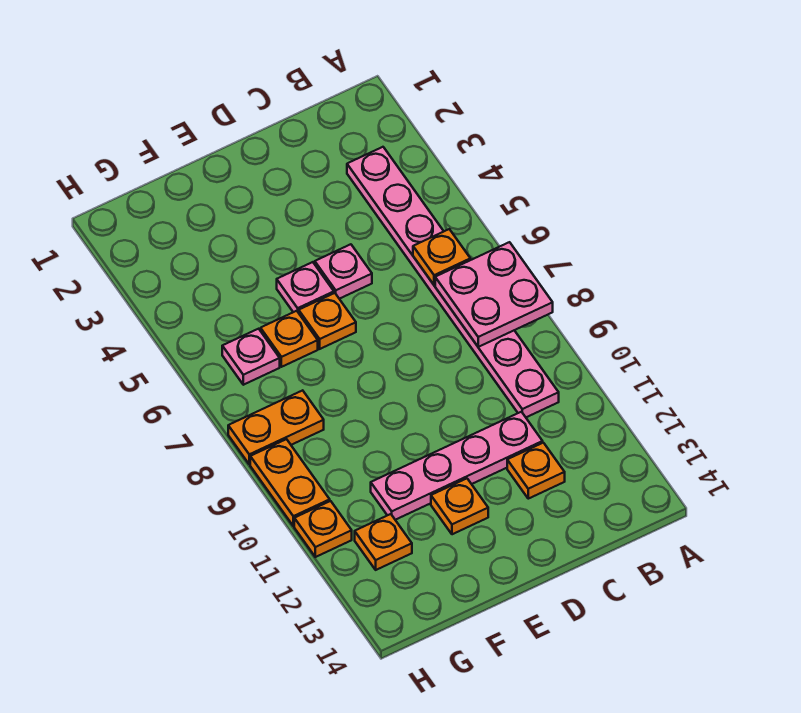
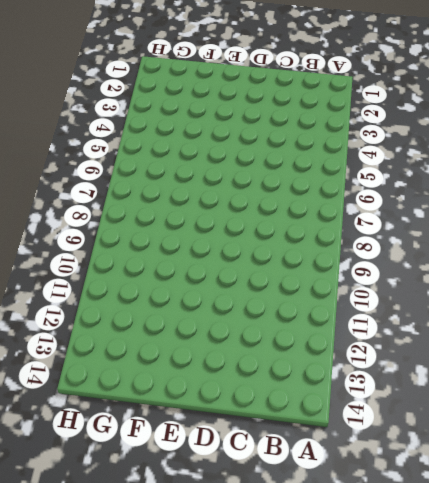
none -> pink plate B3:B10 level 1
none -> pink plate C11:F11 level 1
none -> orange plate C12 level 1

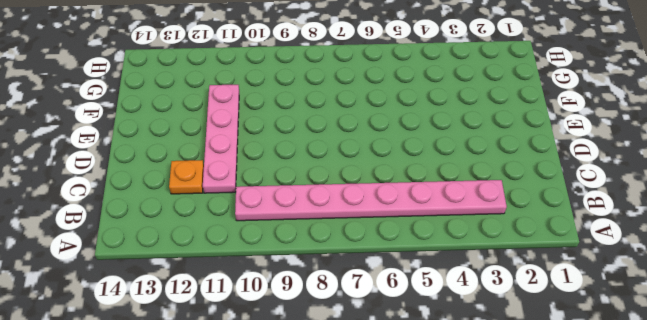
none -> pink plate D5 level 1
none -> pink plate E5 level 1
none -> orange plate E6 level 1

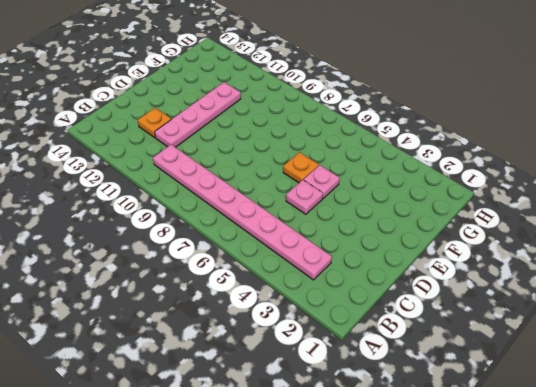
none -> orange plate E12 level 1
none -> orange plate F6 level 1
none -> pink plate G6 level 1

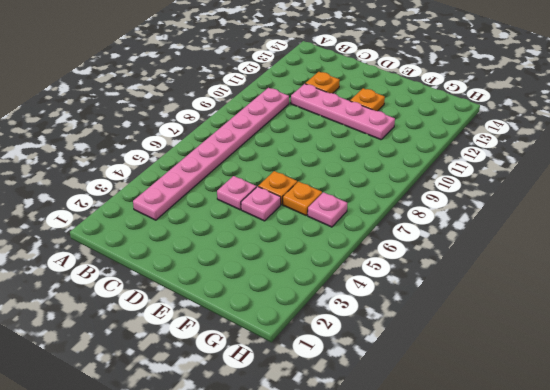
none -> orange plate G8:H8 level 1
none -> orange plate G12 level 1
none -> orange plate H9:H10 level 1

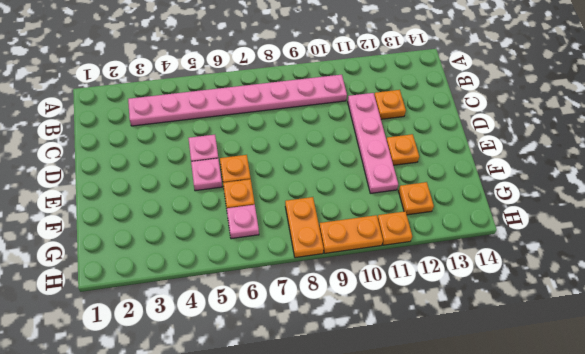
none -> pink plate A7:B8 level 2
none -> orange plate B6 level 2

